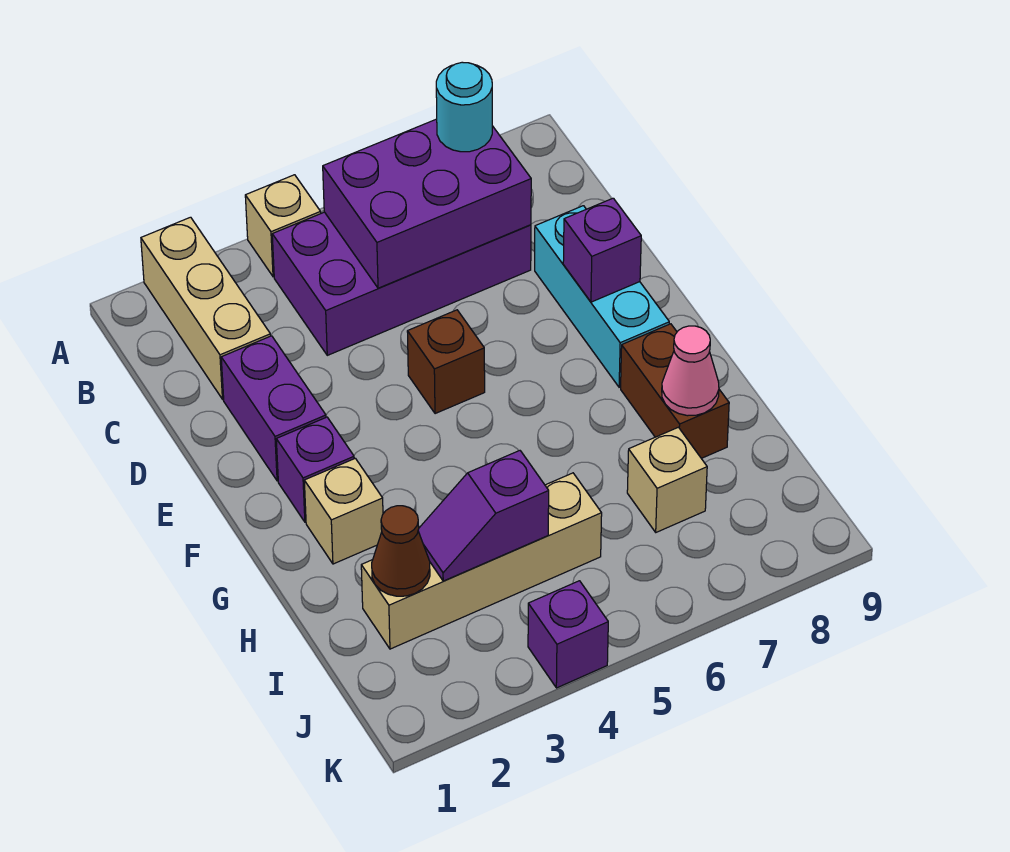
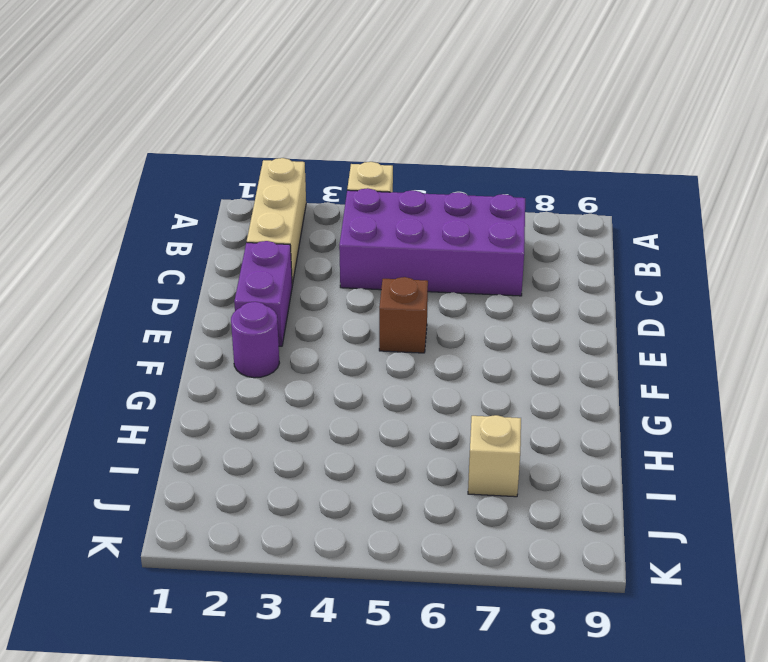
purple round brick F2 level 1 -> purple brick F2 level 1
none -> cyan brick D8:F8 level 1
none -> tan brick G2 level 1
none -> brown brick G8:H8 level 1

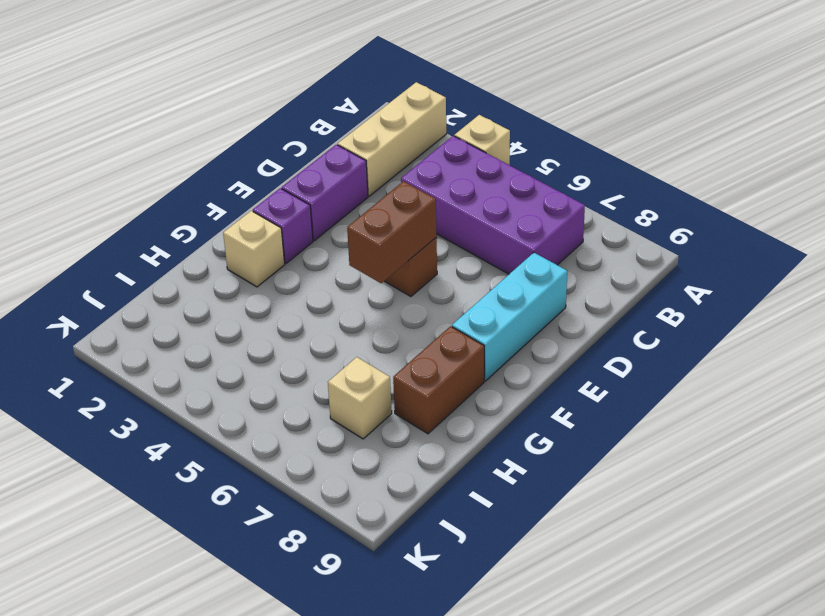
brown brick E5:F5 level 2 -> none
none -> tan brick I2:I5 level 1
none -> purple brick K4 level 1
none -> purple brick B5:C7 level 2

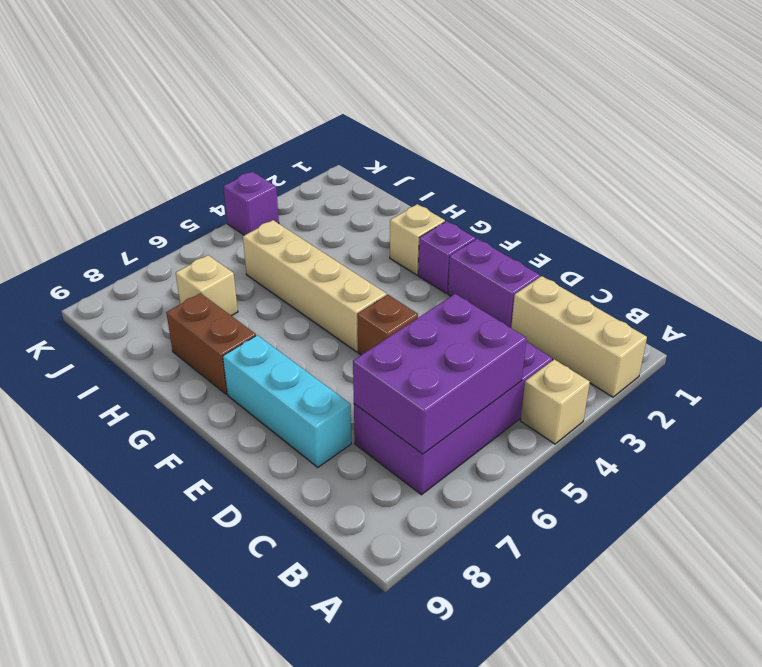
tan brick F5:I5 level 1 -> tan brick I2:I5 level 1
none -> purple brick E8 level 2
none -> pink cone H8 level 2
none -> brown cone I2 level 2

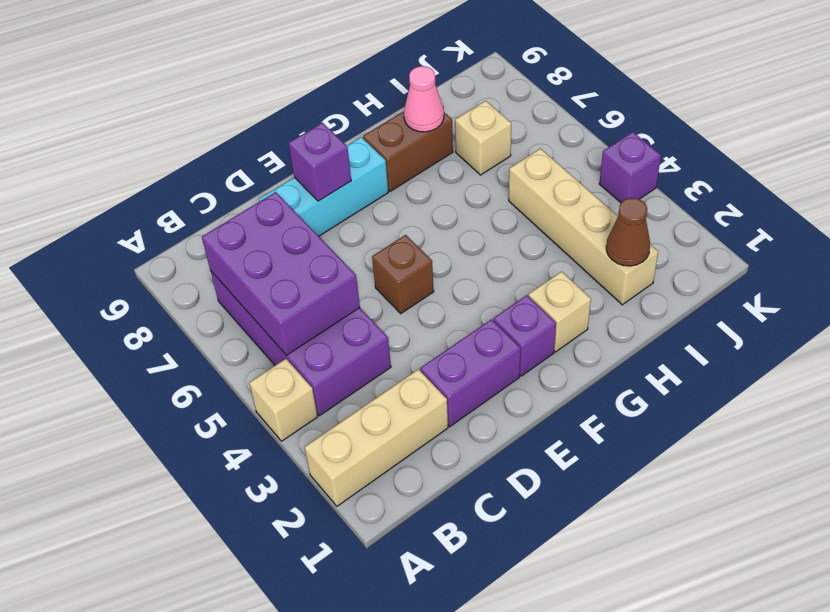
none -> purple slope I3:I4 level 2 top 4
none -> cyan round brick B7 level 3

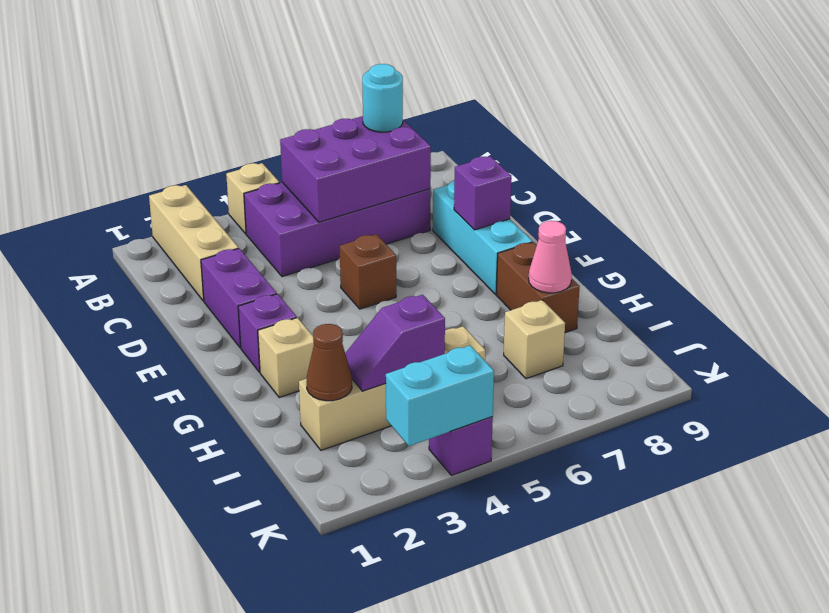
cyan brick K3:K4 level 2 -> none

